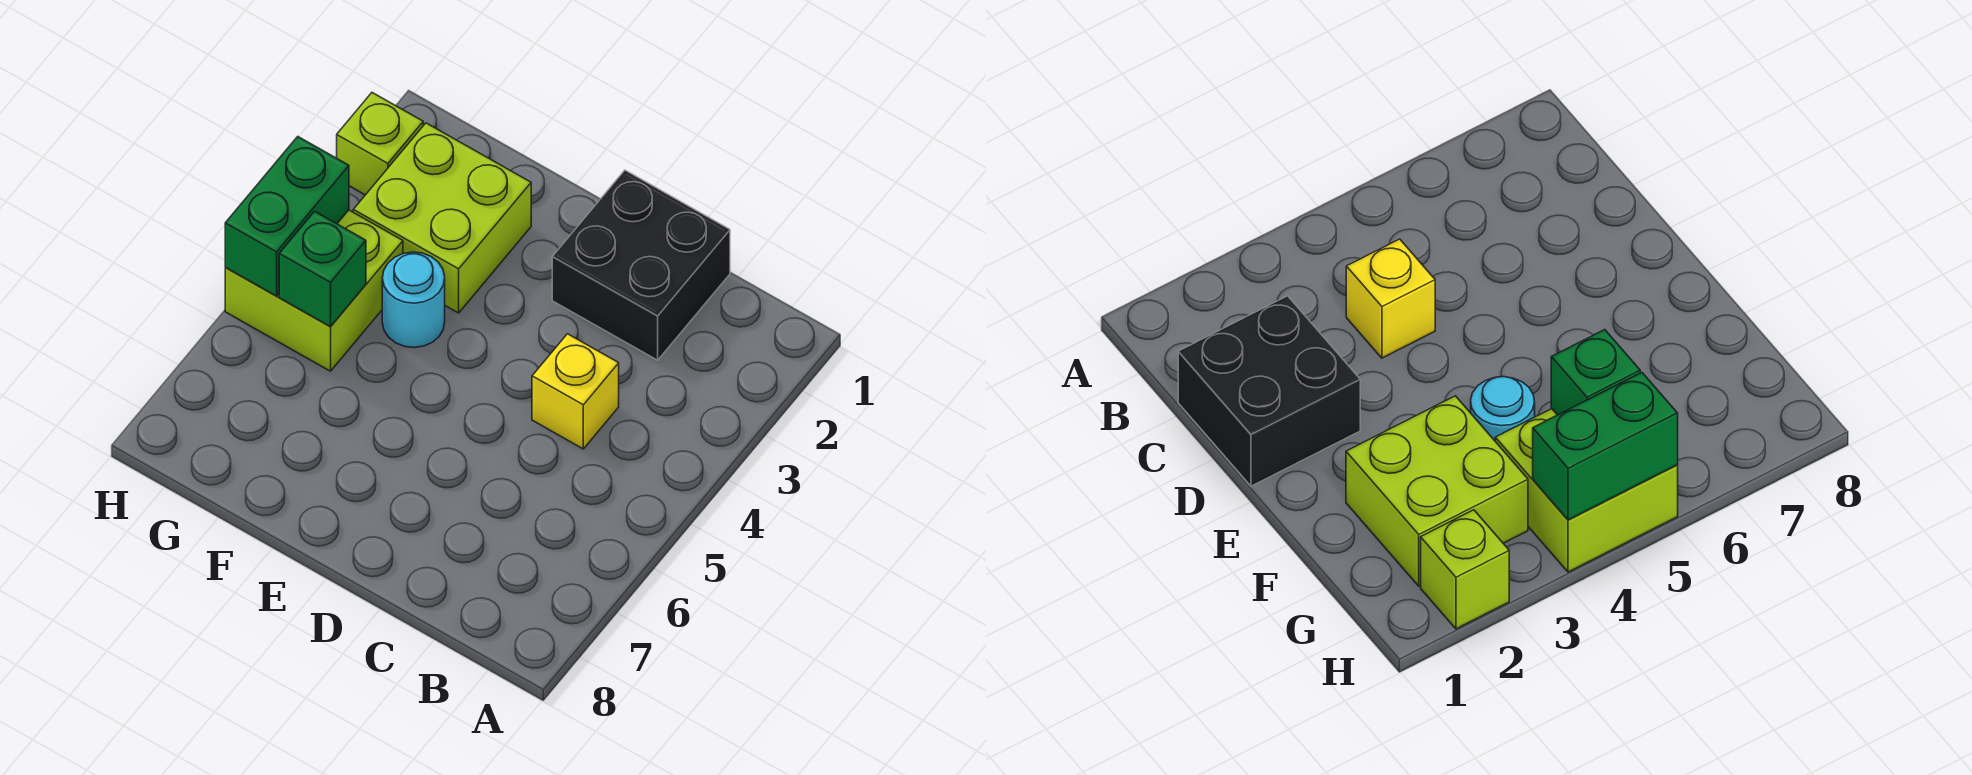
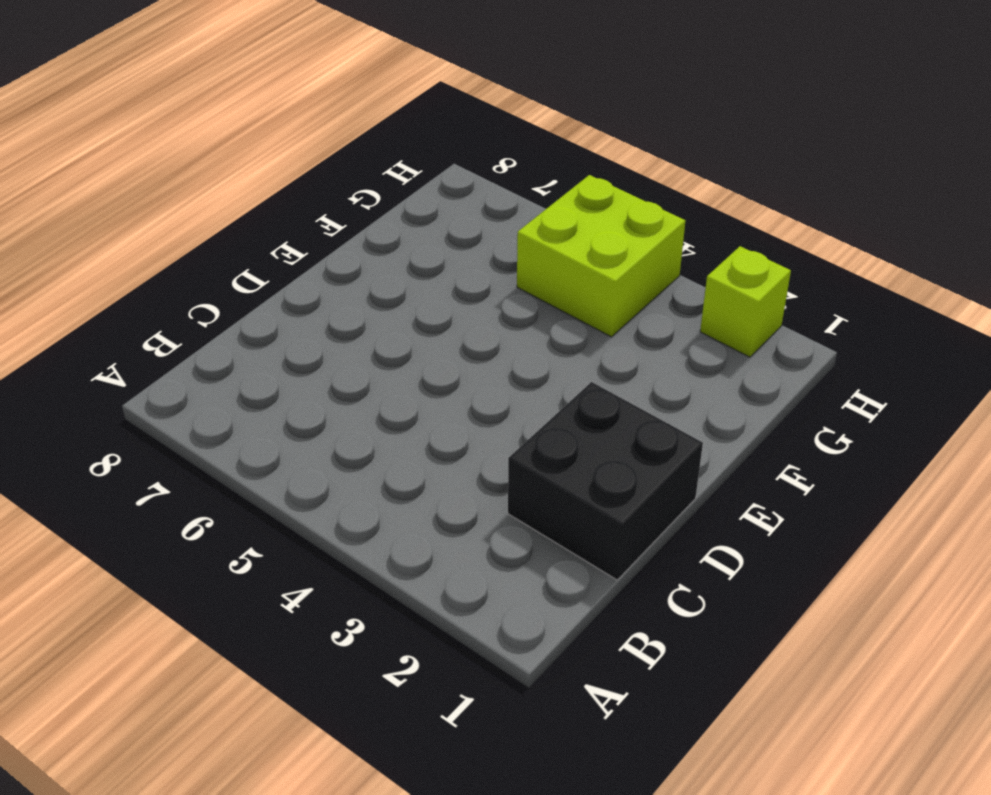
none -> yellow brick C4 level 1
none -> lime brick F2:G3 level 1

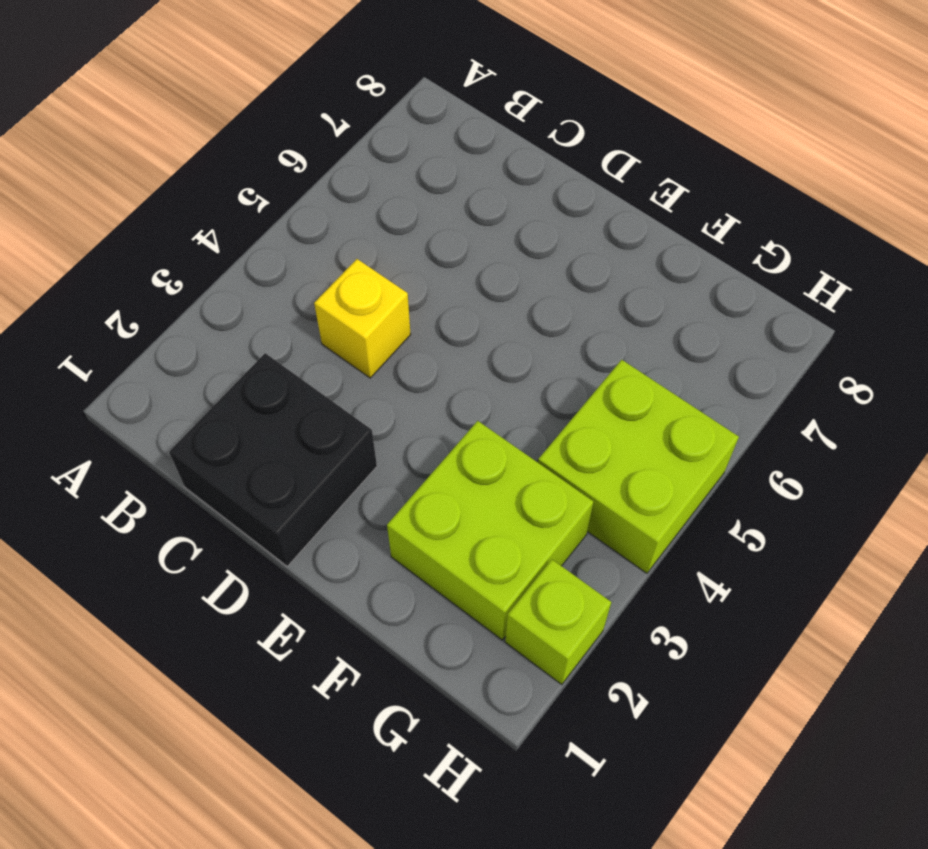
none -> cyan round brick F4 level 1
none -> green brick G5 level 2

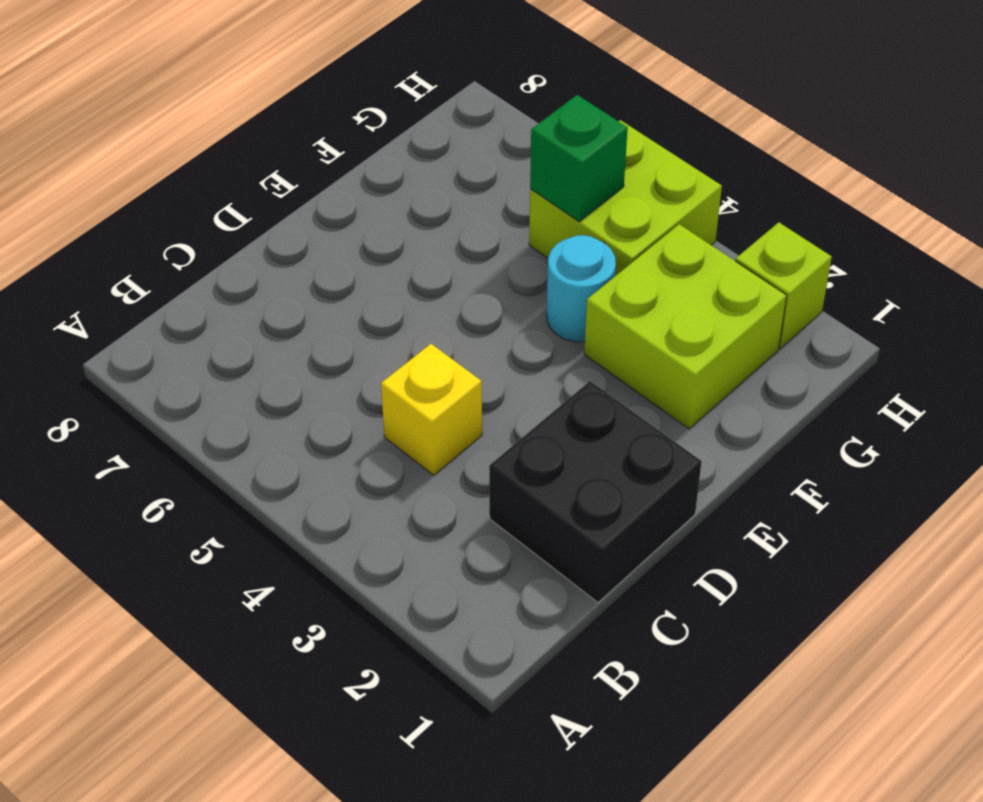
none -> green brick H4:H5 level 2

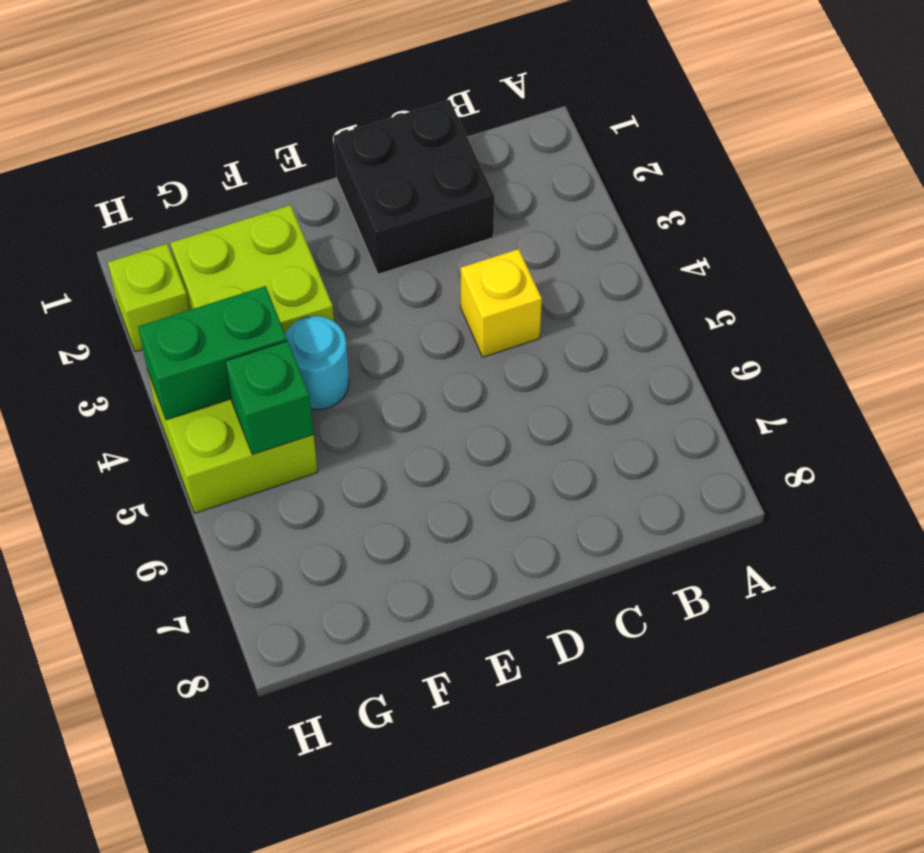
green brick G4:H4 level 2 -> green brick H4:H5 level 2

